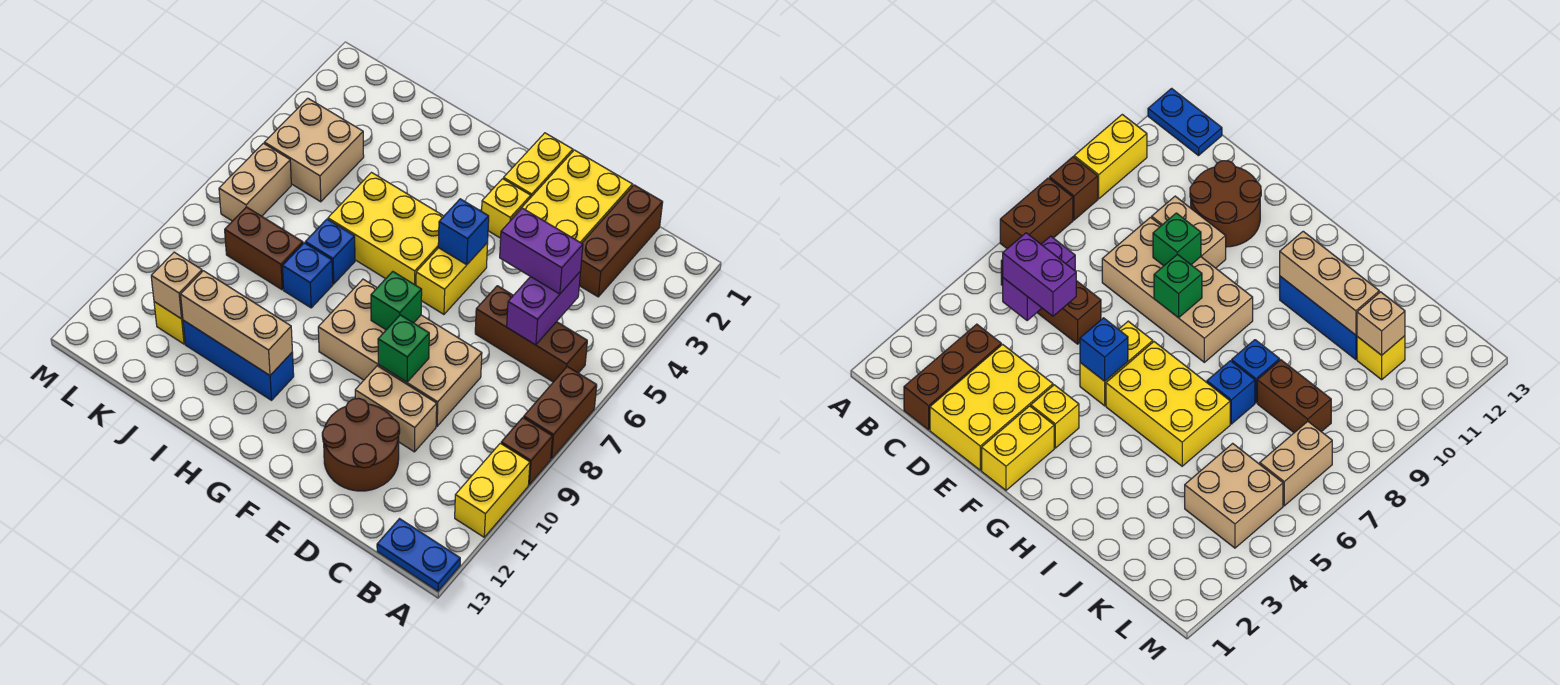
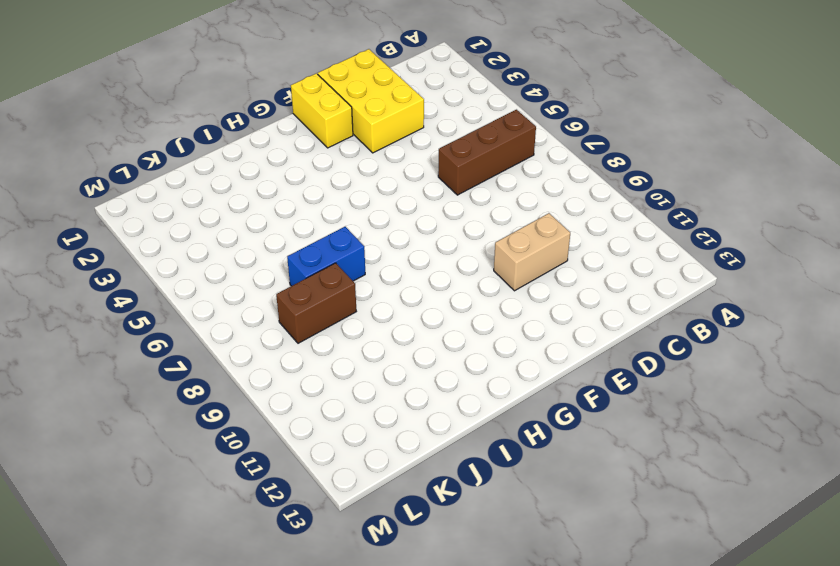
blue brick I7:J7 level 1 -> blue brick I7 level 1
none -> brown brick A7:A8 level 1
none -> brown brick A9 level 1
none -> yellow brick A10:A11 level 1

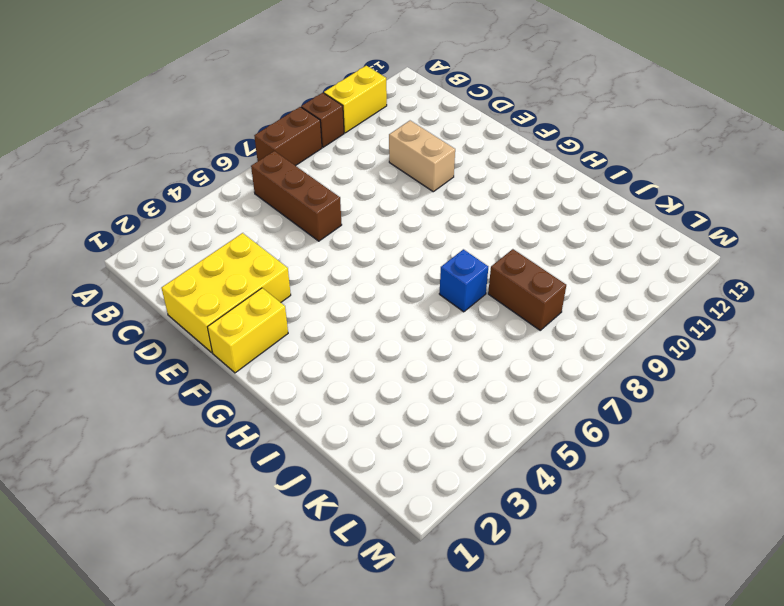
none -> blue plate A13:B13 level 1
none -> brown brick C1:C3 level 1
none -> tan brick D8:G9 level 1

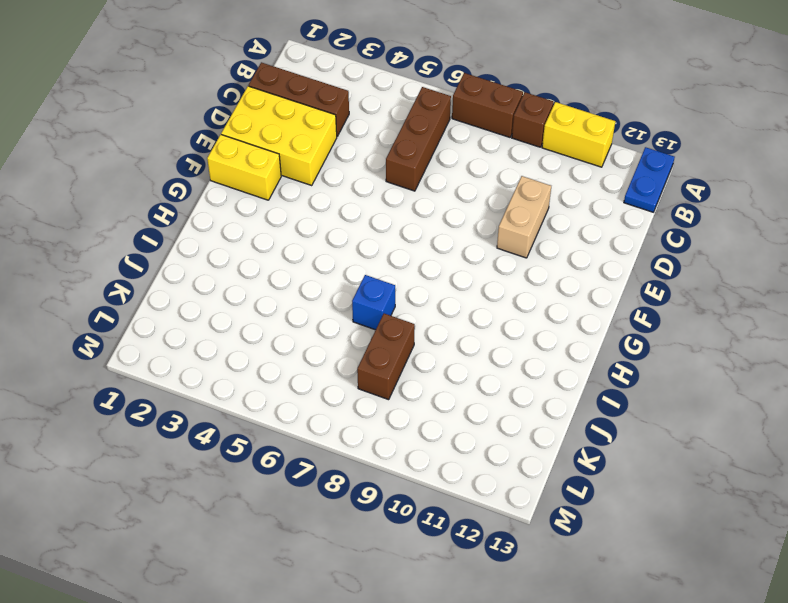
none -> tan brick D8:G9 level 1
none -> brown round brick D11:E12 level 1
none -> yellow brick F3 level 1

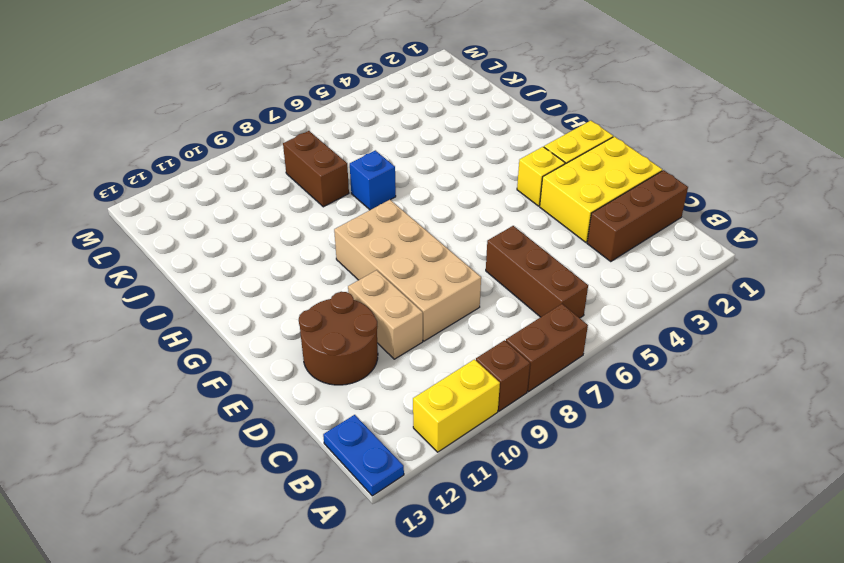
none -> yellow brick F5:F6 level 1
none -> yellow brick G5:I6 level 1
none -> blue brick H11:J11 level 1

